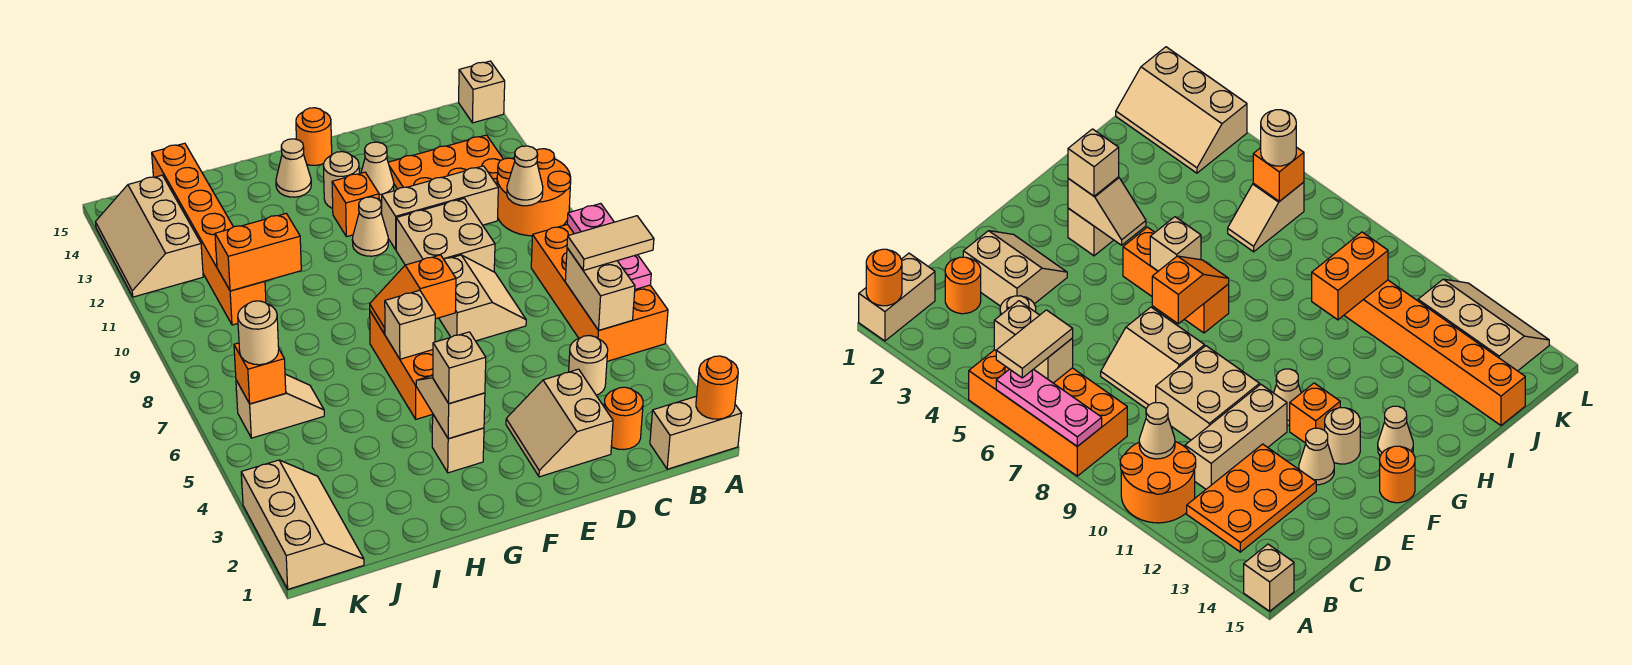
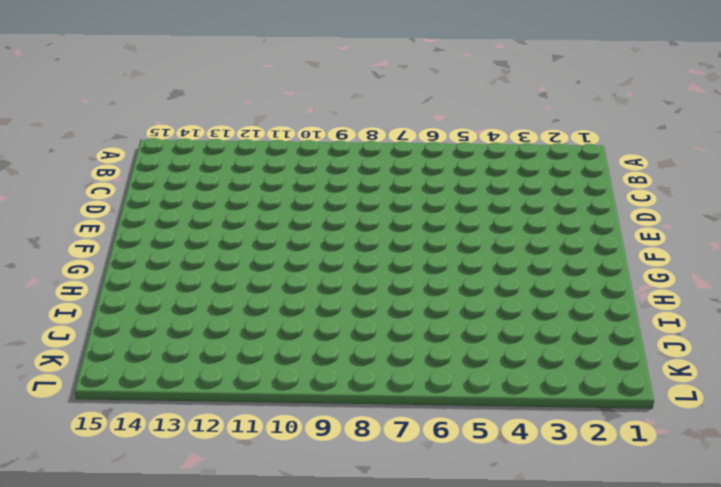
none -> tan brick A1:B1 level 1
none -> orange brick A5:B8 level 1
none -> orange round brick A10:B11 level 1
none -> tan brick A15 level 1

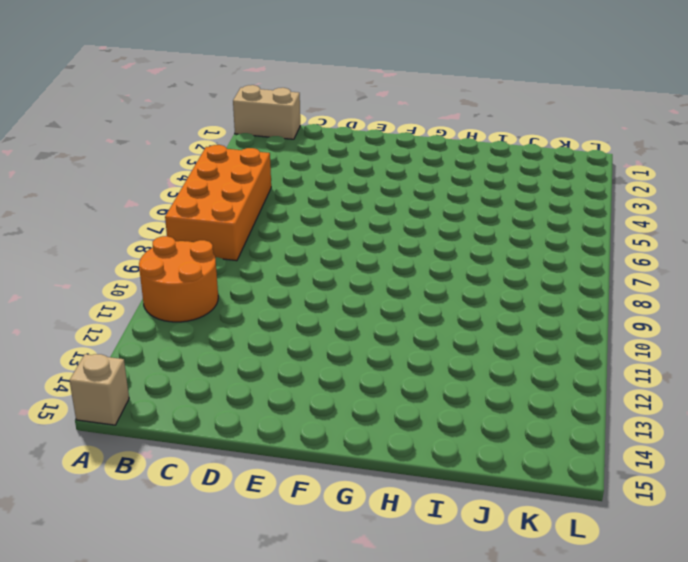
none -> orange plate B12:D13 level 1
none -> orange round brick C2 level 1
none -> tan round brick C4 level 1
none -> tan brick C11:E11 level 1

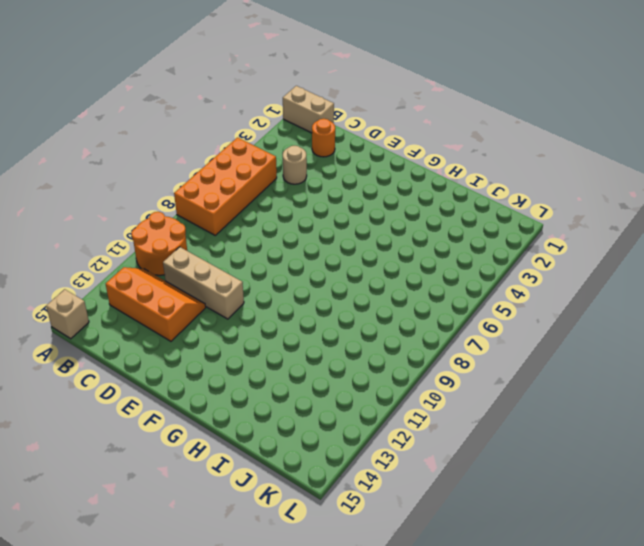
orange slope B12:D13 level 1 top 13 -> orange plate B12:D13 level 1
none -> tan slope D2:E3 level 1 top D
none -> tan slope D7:E8 level 1 top E
none -> tan brick D9:E10 level 1
none -> tan cone E13 level 1

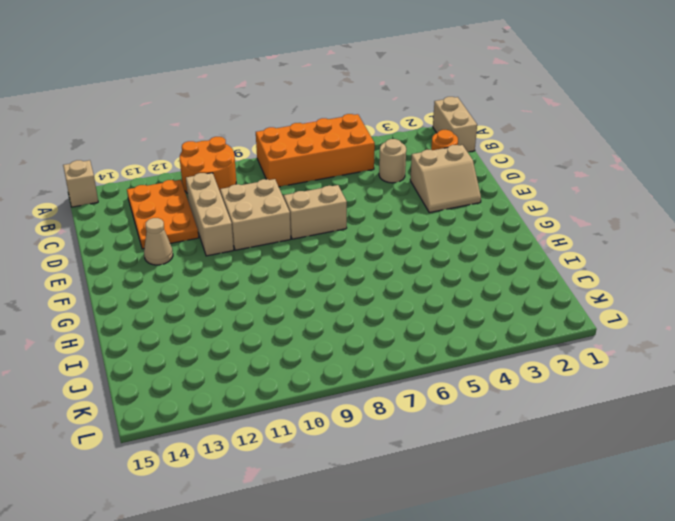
none -> tan cone F11 level 1
none -> orange brick F12 level 1
none -> tan round brick F13 level 1
none -> orange round brick F15 level 1

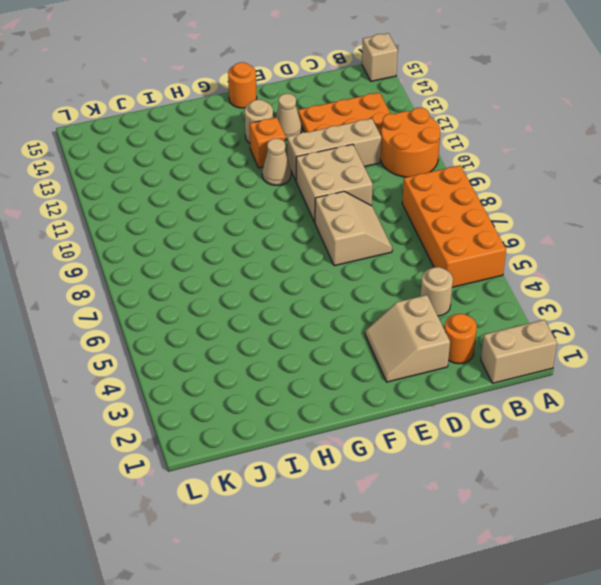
none -> tan brick G3 level 1
none -> orange brick G5:G7 level 1
none -> tan cone G14 level 1
none -> tan slope J6:K6 level 1 top K

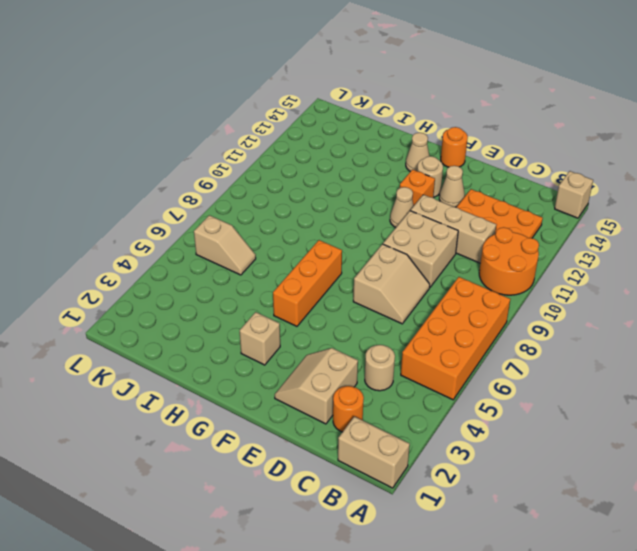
none -> orange brick J10:J15 level 1
none -> tan slope K1:L3 level 1 top L
none -> tan slope K12:L14 level 1 top K
none -> orange round brick A1 level 2

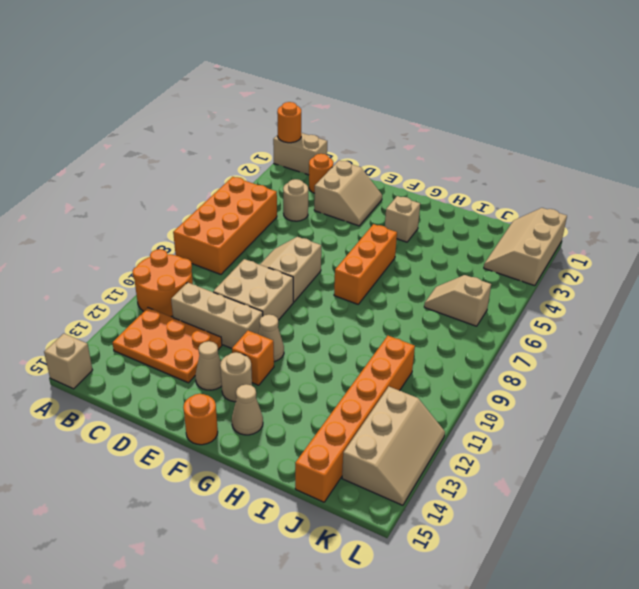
none -> pink plate A6:A8 level 2
none -> tan brick B5:B6 level 2
none -> tan cone B10 level 2
none -> orange slope F7:G7 level 2 top F

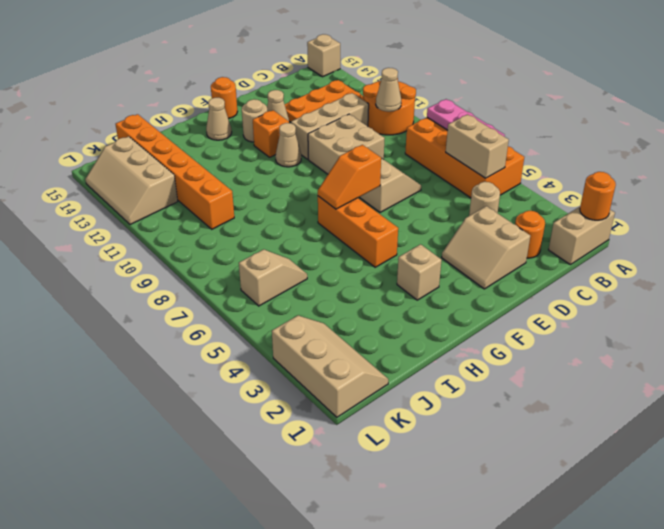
none -> tan slope G3:G4 level 2 top 3
none -> tan brick G6 level 2
none -> orange brick I10:J10 level 2
none -> orange brick K6 level 2

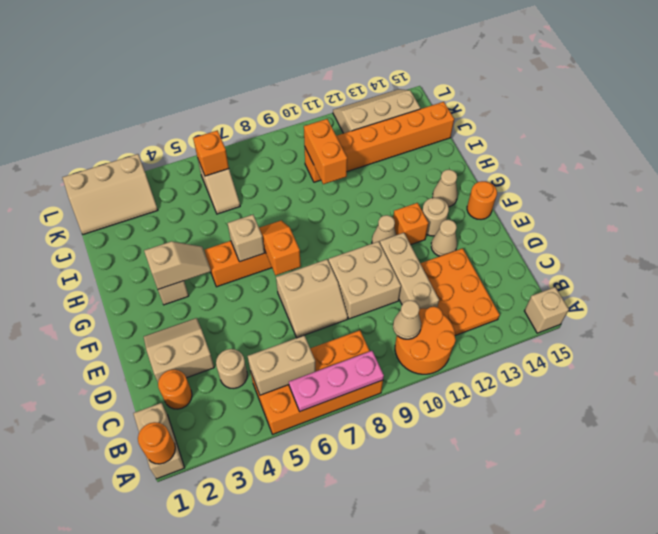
none -> tan tile A6:B6 level 3
none -> tan brick G3 level 3
none -> tan round brick K6 level 3

